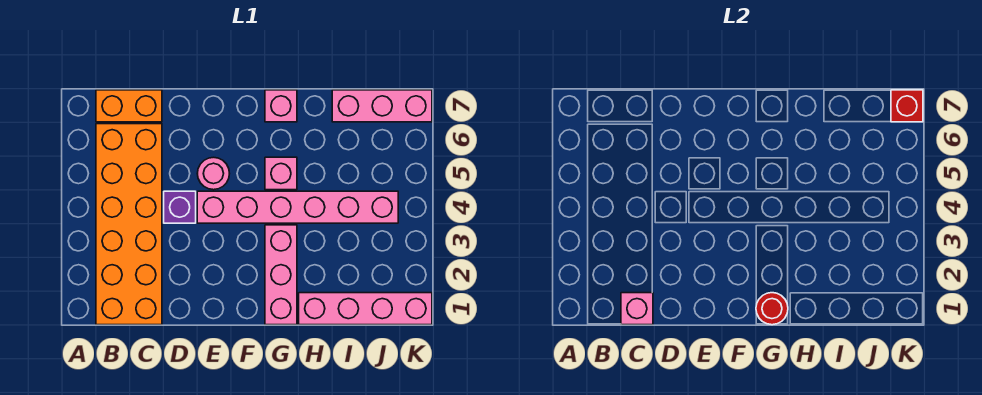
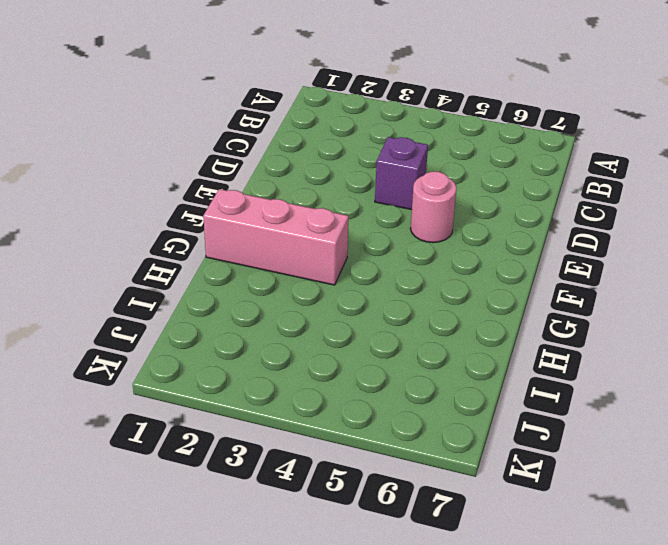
none -> orange brick B1:C6 level 1
none -> orange brick B7:C7 level 1
none -> pink brick E4:J4 level 1

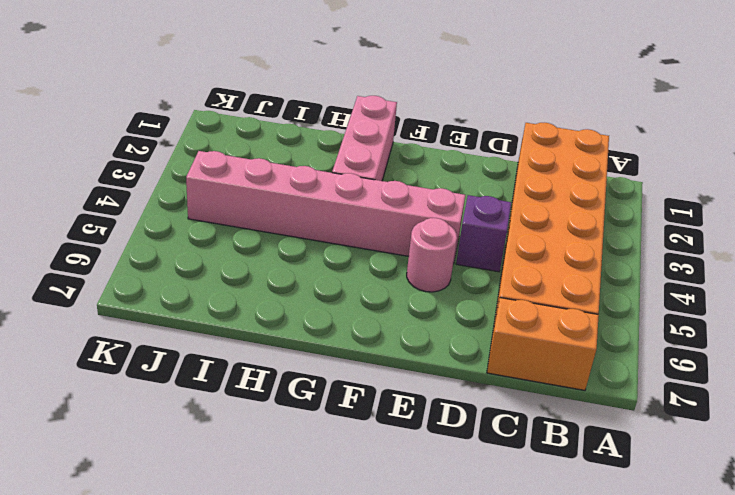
none -> pink brick G5 level 1
none -> pink brick G7 level 1
none -> pink brick H1:K1 level 1

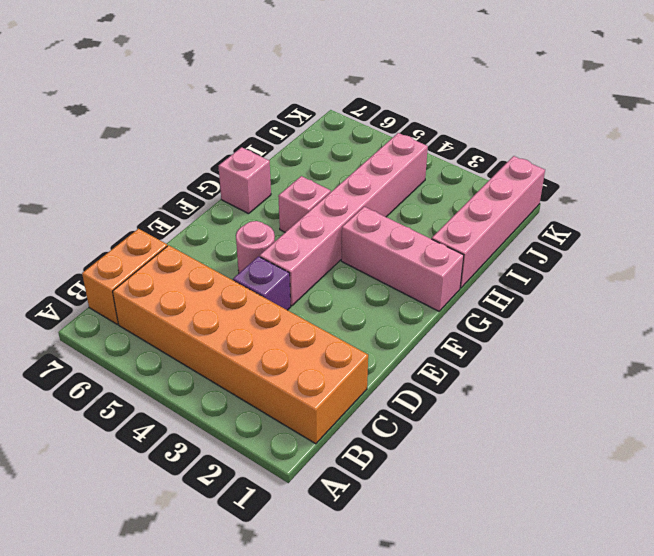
none -> pink brick I7:K7 level 1
none -> pink brick C1 level 2
none -> red round brick G1 level 2

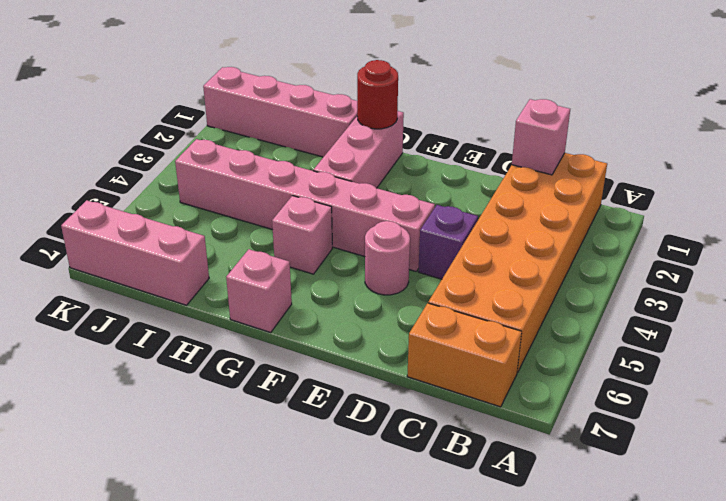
none -> red brick K7 level 2

